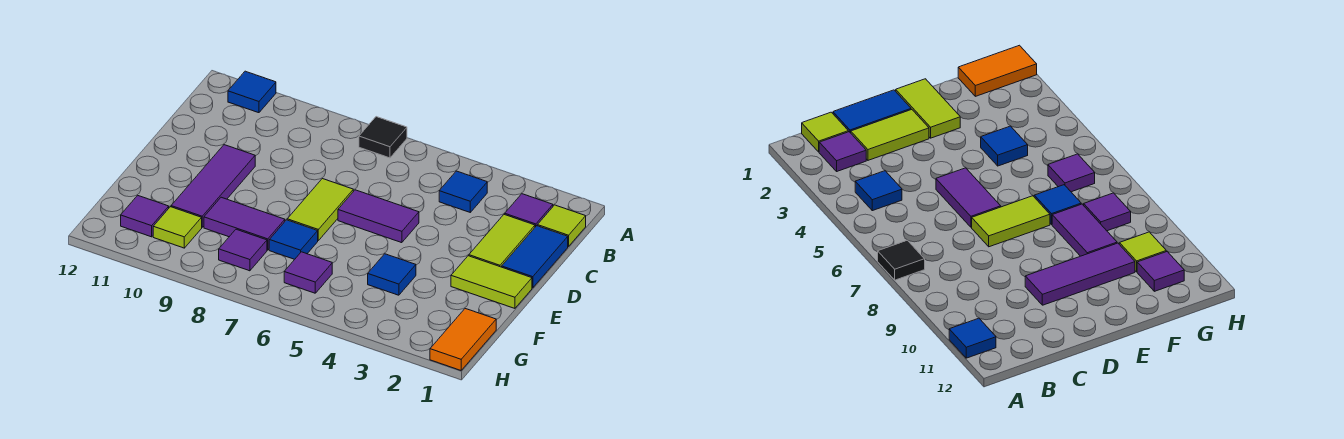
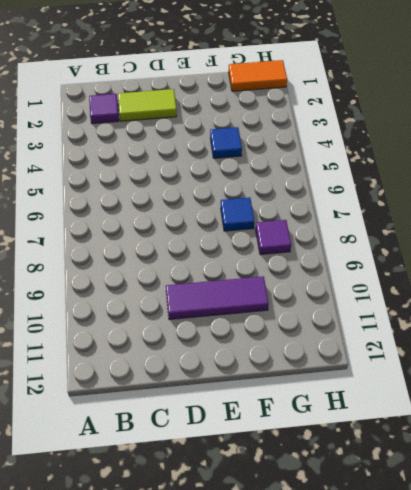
none -> black tile A7 level 1
none -> blue tile A11 level 1
none -> lime tile B1 level 1

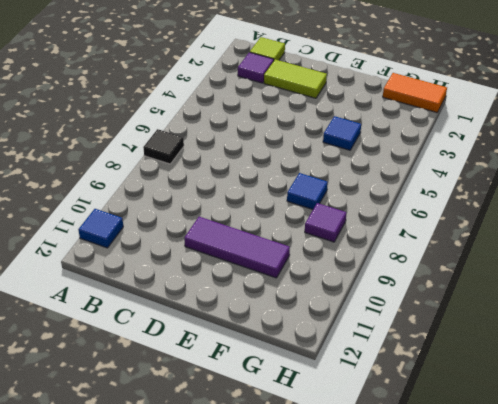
none -> blue tile B4 level 1
none -> blue tile C1:D1 level 1
none -> purple tile D5:D6 level 1

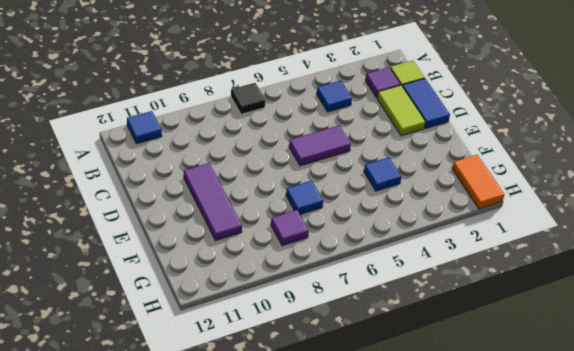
none -> lime tile D7:E7 level 1
none -> lime tile E1:E2 level 1
none -> purple tile F8:F9 level 1

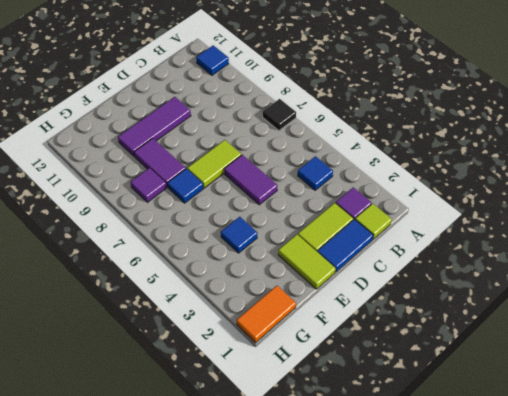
none -> purple tile G6 level 1
none -> lime tile G10 level 1
none -> purple tile G11 level 1

